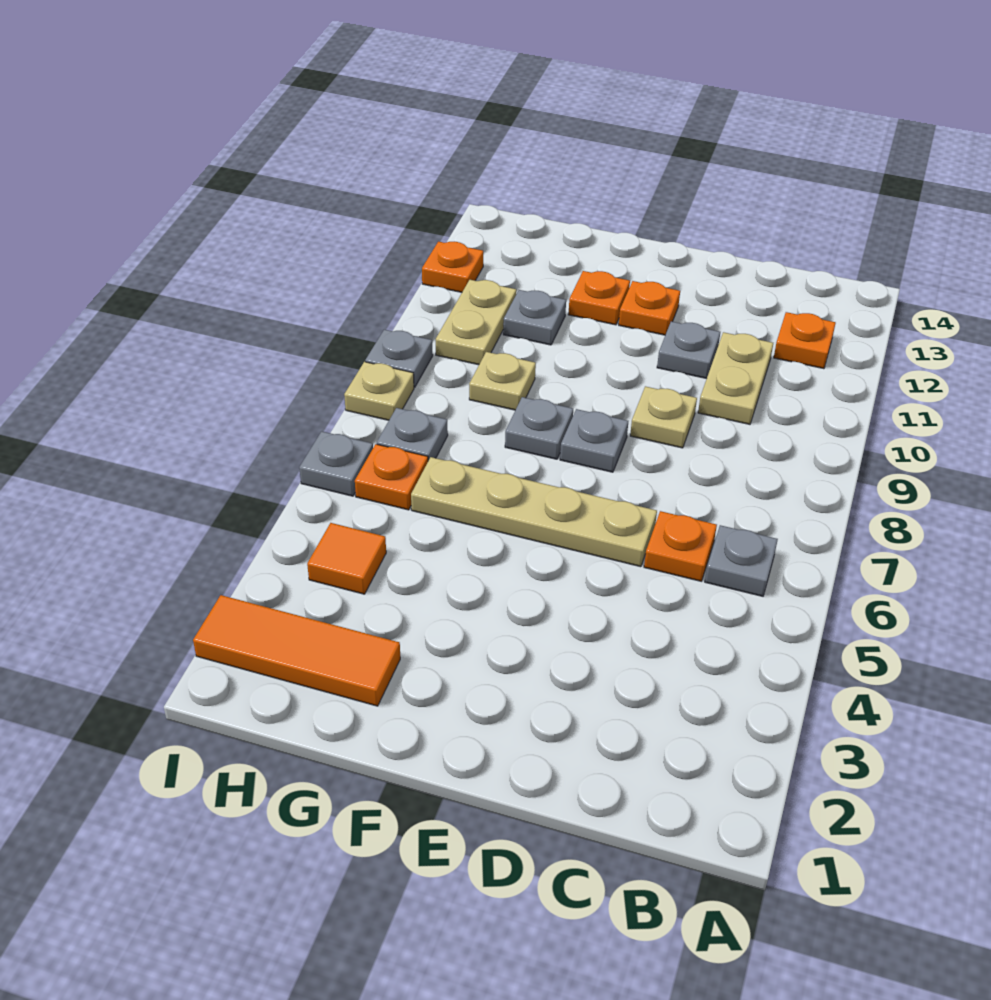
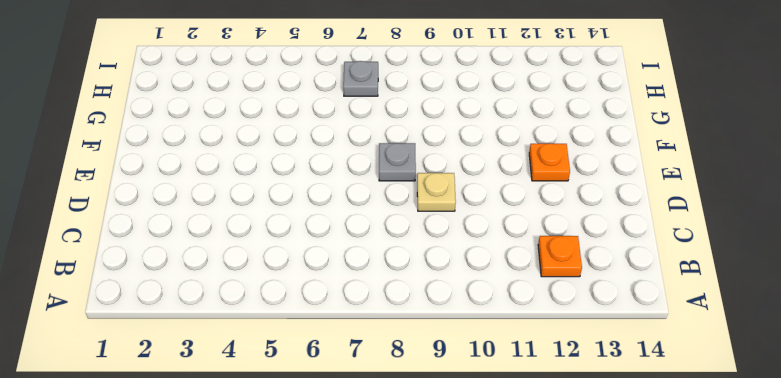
none -> grey plate B6 level 1
none -> orange plate C6 level 1
none -> tan plate C10:C11 level 1

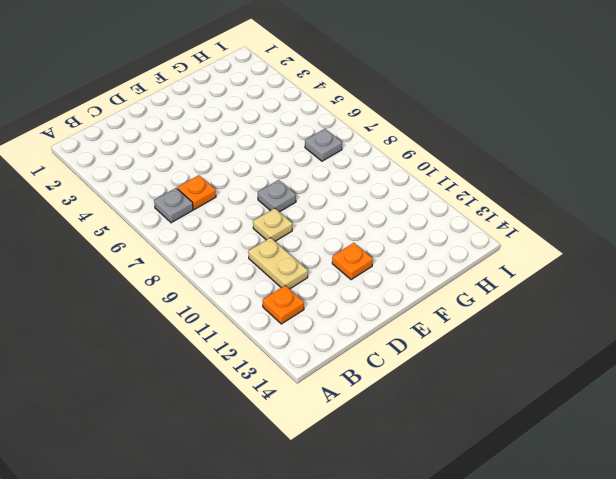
none -> tan plate D6:G6 level 1
none -> grey plate D11 level 1
none -> grey plate F8 level 1

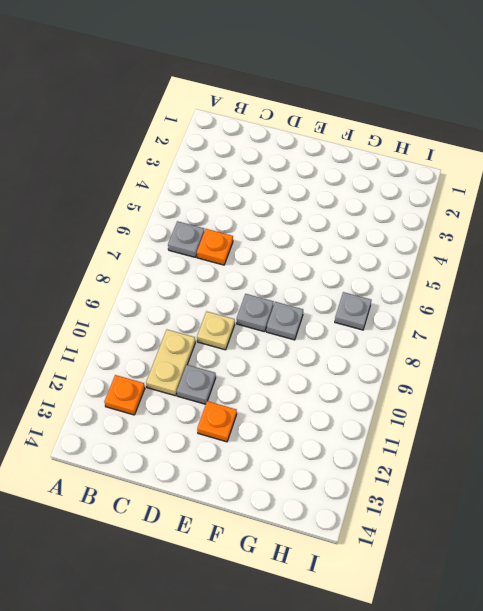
none -> tan plate D6:G6 level 1
none -> orange plate F12 level 1
none -> orange tile G2:I2 level 1

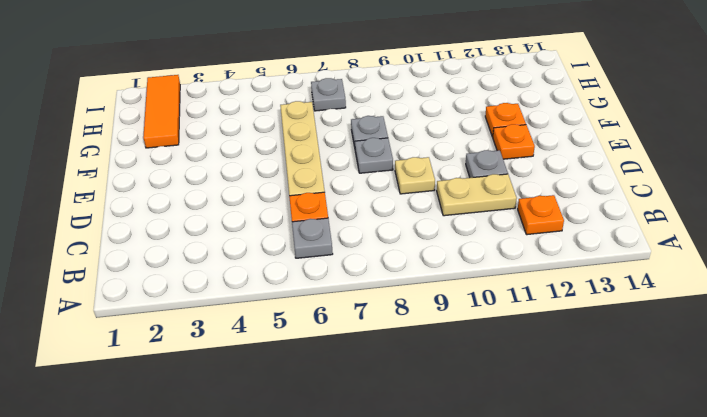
none -> tan plate G9 level 1
none -> grey plate G11 level 1
none -> orange tile H4 level 1

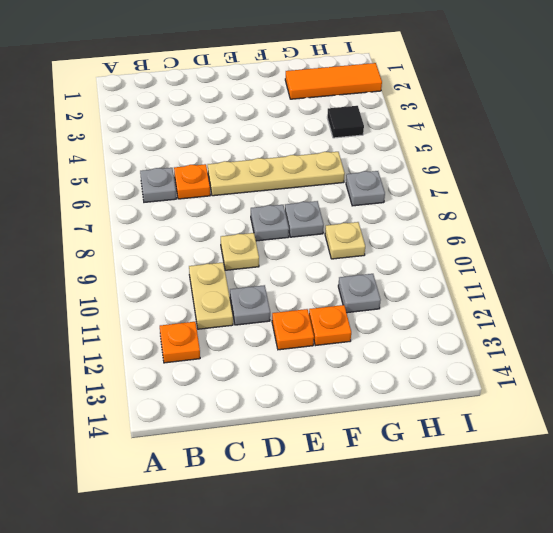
black tile H4 level 1 -> orange tile H4 level 1
none -> orange plate H6 level 1
none -> tan plate H10:H11 level 1
none -> grey plate I6 level 1

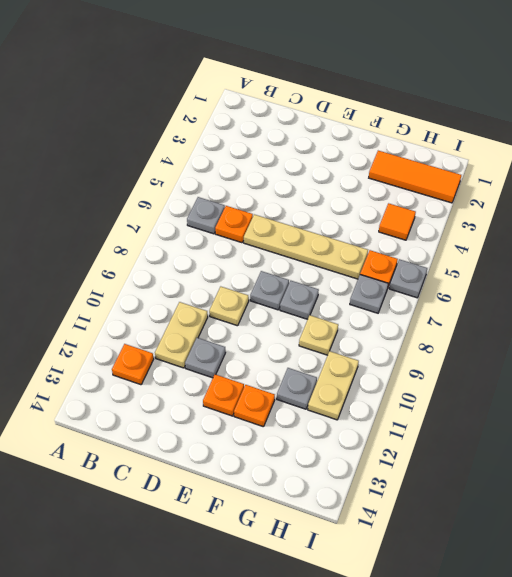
none -> tan plate I8 level 1
none -> grey plate I9 level 1
none -> orange plate I12 level 1

